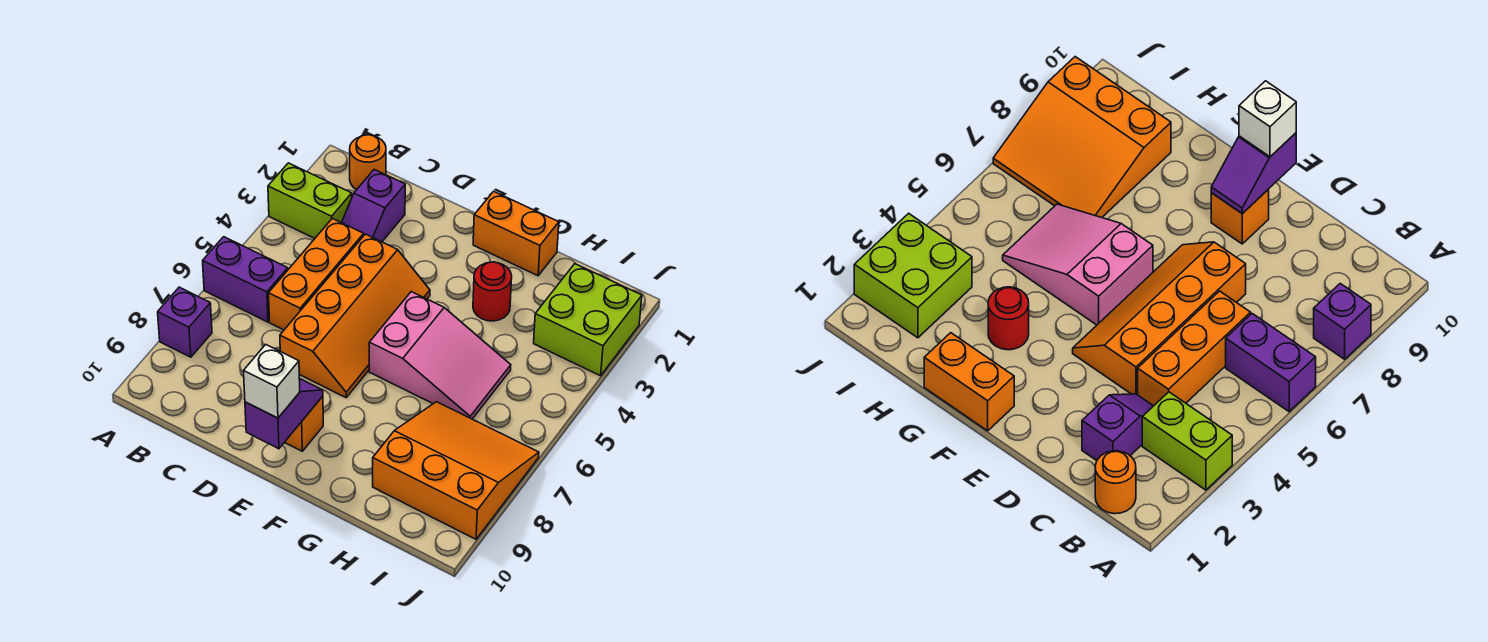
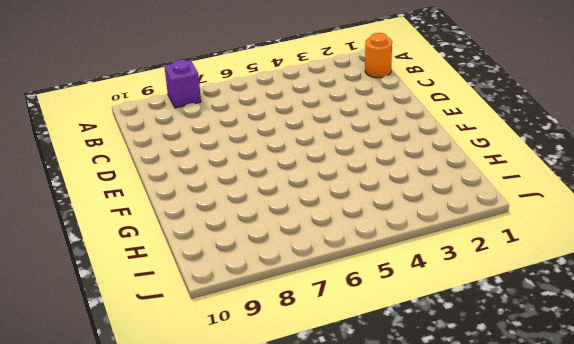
none -> lime brick A3:B3 level 1
none -> purple brick A6:B6 level 1
none -> purple slope C2:C3 level 1 top 2

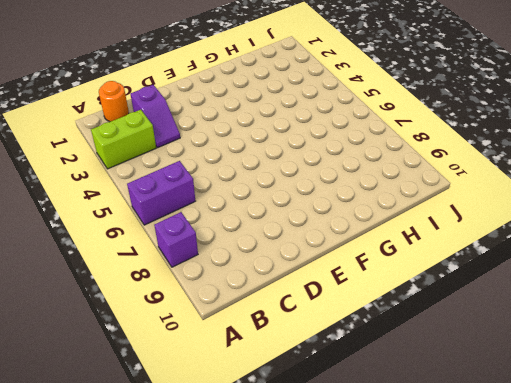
none -> orange brick C4:C6 level 1
none -> orange slope D4:E7 level 1 top D
none -> orange brick E9 level 1

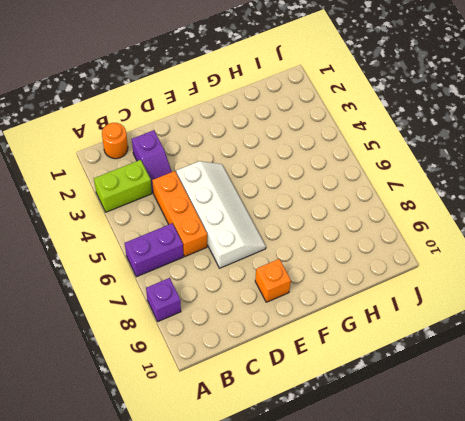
white slope D4:E7 level 1 top D -> orange slope D4:E7 level 1 top D
none -> orange brick F1:G1 level 1
none -> pink slope F5:H6 level 1 top F
none -> red round brick G3 level 1

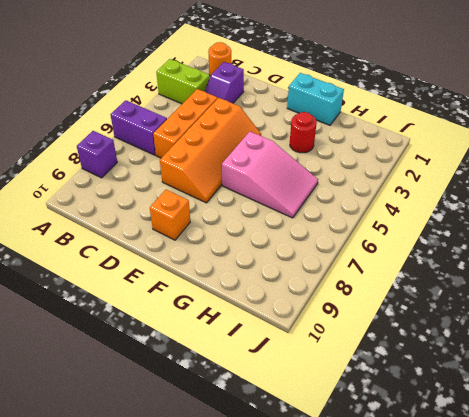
cyan brick F1:G1 level 1 -> orange brick F1:G1 level 1
none -> orange slope H7:J9 level 1 top 9
none -> lime brick I2:J3 level 1
none -> purple slope E9:E10 level 2 top 10

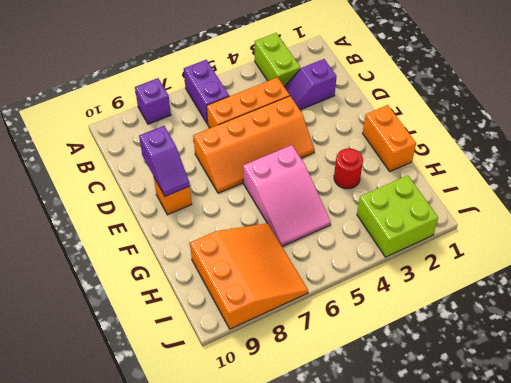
purple slope D9:E9 level 2 top D -> purple slope E9:E10 level 2 top 10
none -> orange round brick B1 level 1
none -> white brick E10 level 3

